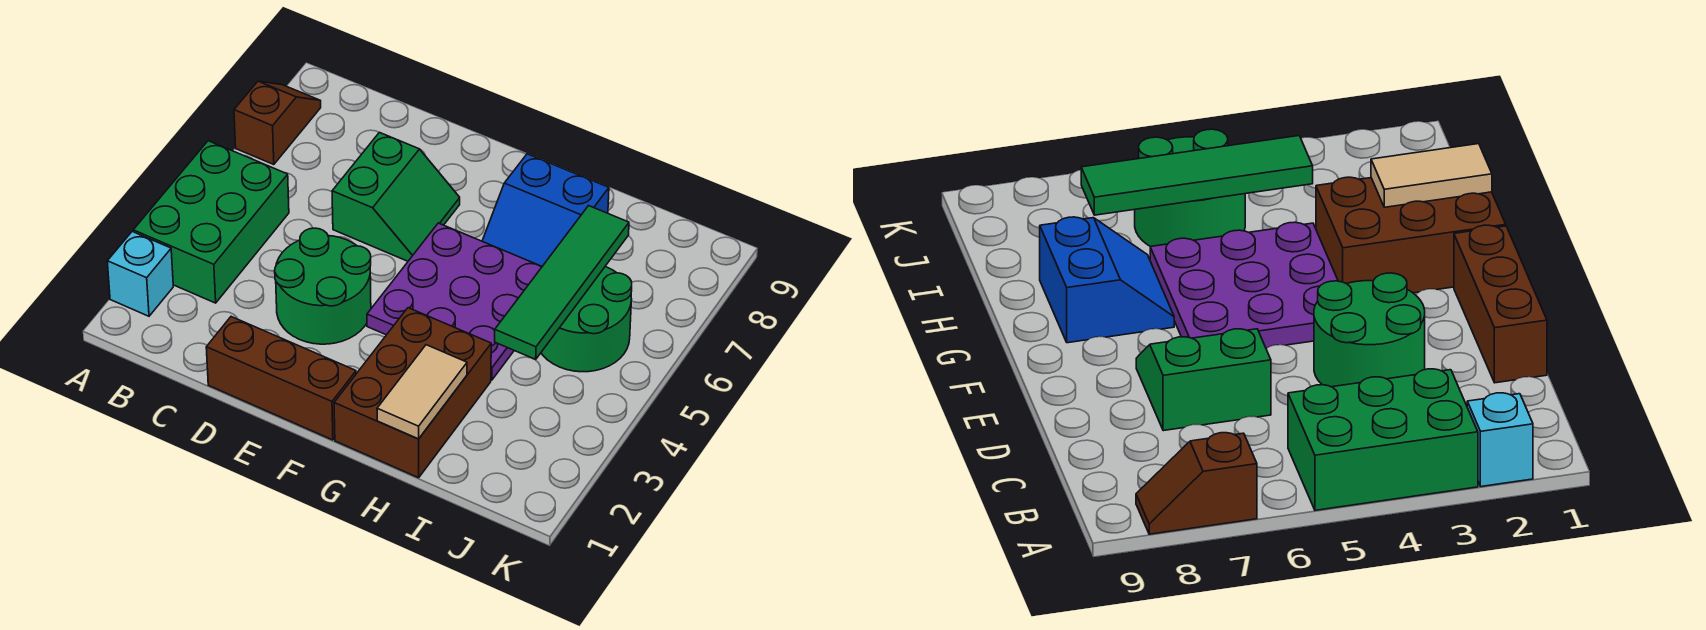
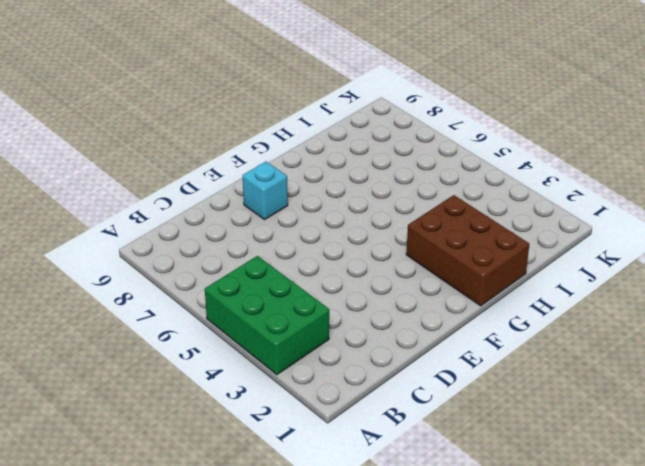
cyan brick E8 level 1 -> cyan brick A2 level 1
none -> brown slope A7:A8 level 1 top 7
none -> brown brick D1:F1 level 1
none -> green round brick D3:E4 level 1

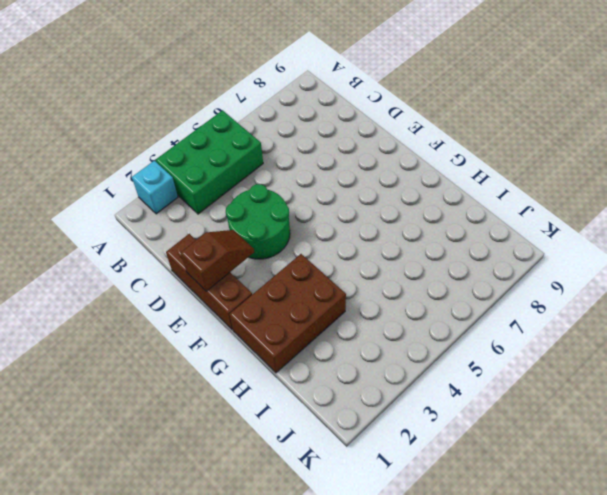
brown slope E1:E2 level 2 top 1 -> brown slope A7:A8 level 1 top 7
none -> green slope D6:E7 level 1 top D
none -> purple plate F4:H6 level 1
none -> blue slope G7:H8 level 1 top 8

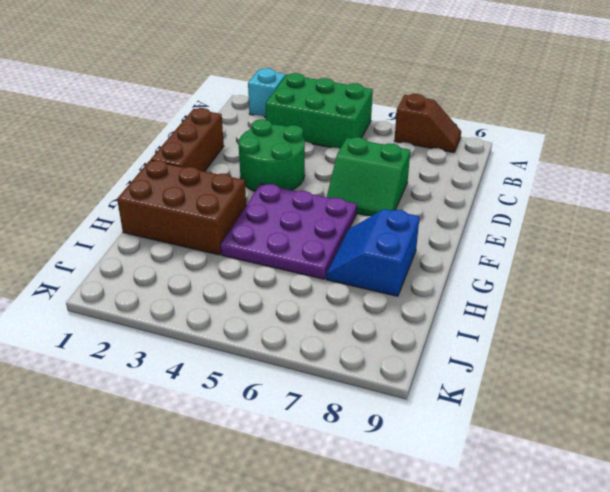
none -> green round brick I5:J6 level 1
none -> tan tile H1:H2 level 2
none -> green tile I4:I7 level 2

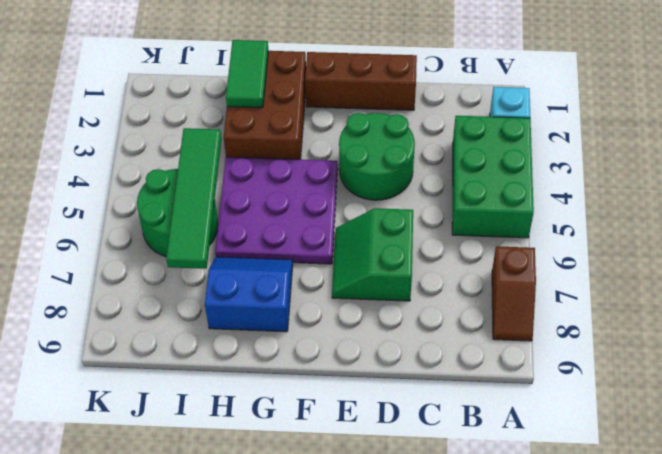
green tile H1:H2 level 2 -> tan tile H1:H2 level 2

